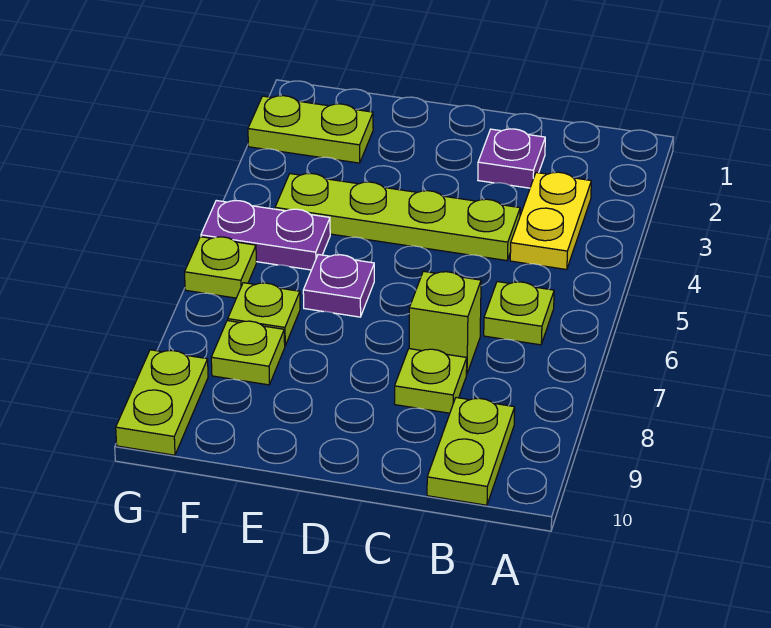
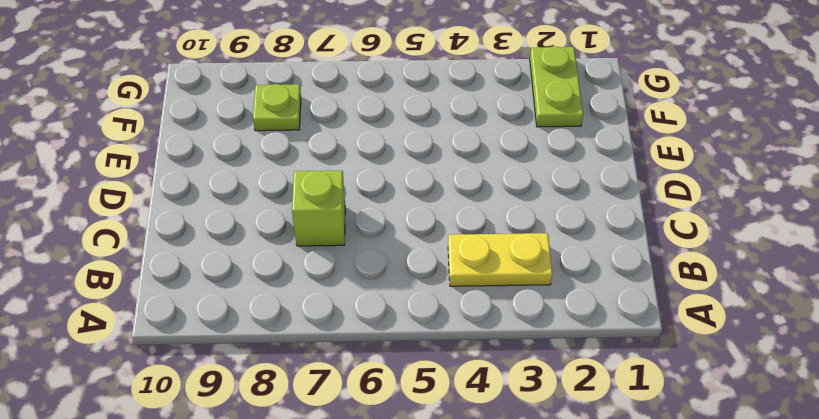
none -> lime plate B6 level 1
none -> lime plate B9:B10 level 1
none -> purple plate C2 level 1

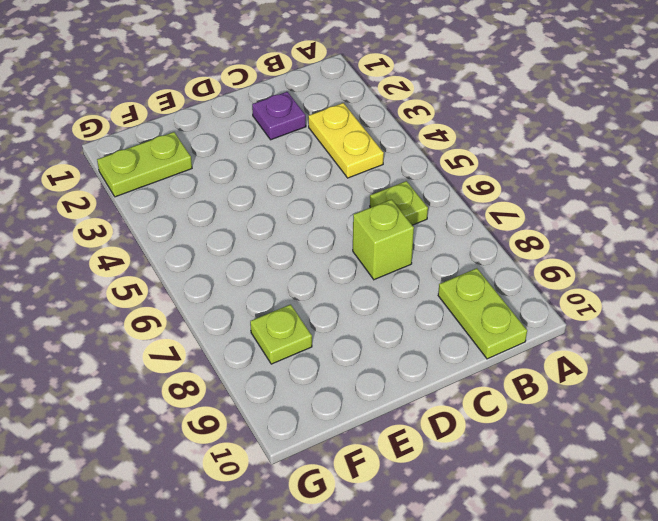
none -> lime plate C4:F4 level 1
none -> lime plate C8 level 1
none -> purple plate E6 level 1

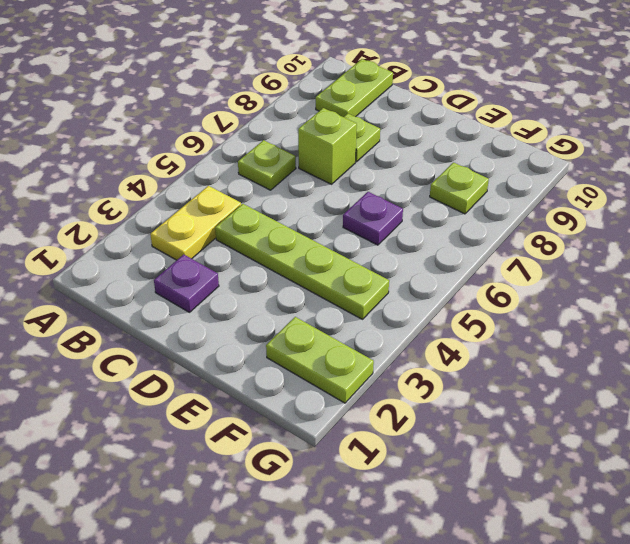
none -> purple plate F5:G5 level 1
none -> lime plate F7 level 1
none -> lime plate G6 level 1

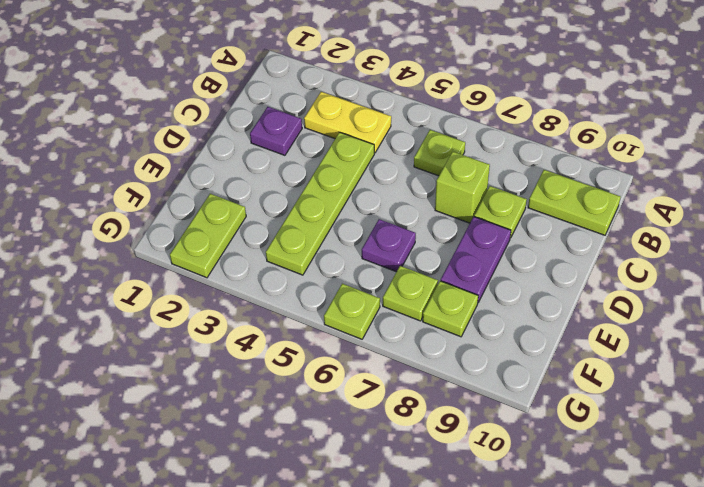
purple plate D8:E8 level 1 -> purple plate F5:G5 level 1
none -> lime plate G9:G10 level 1

